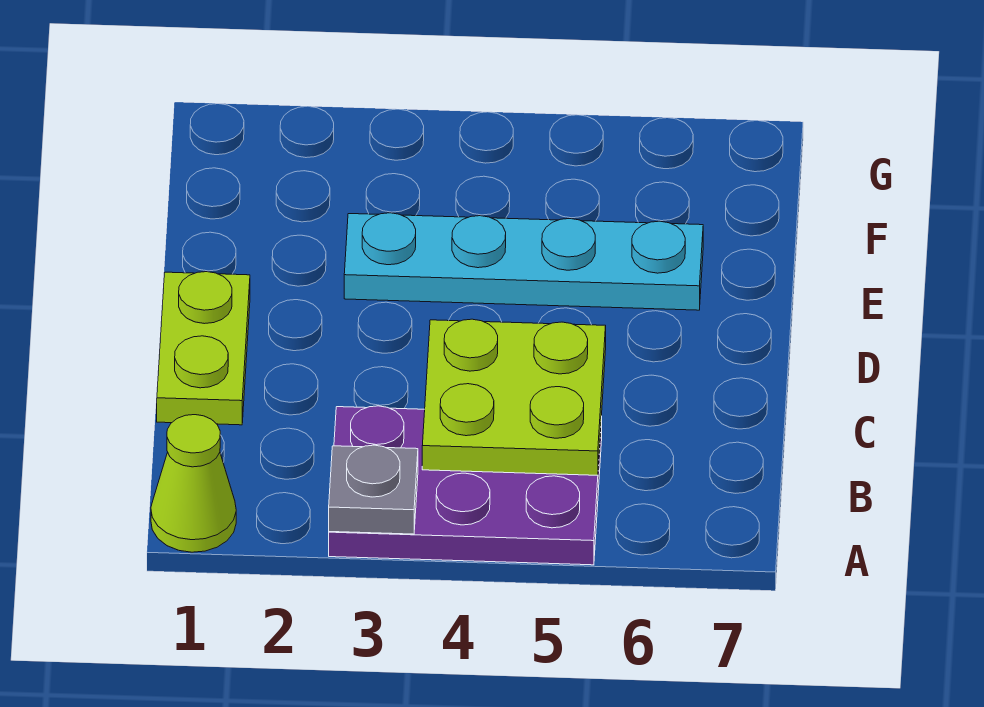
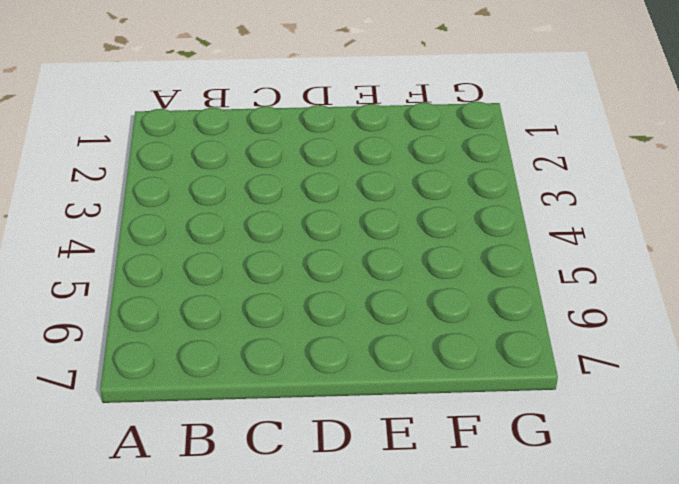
none -> lime cone A1 level 1
none -> purple plate A3:B5 level 1

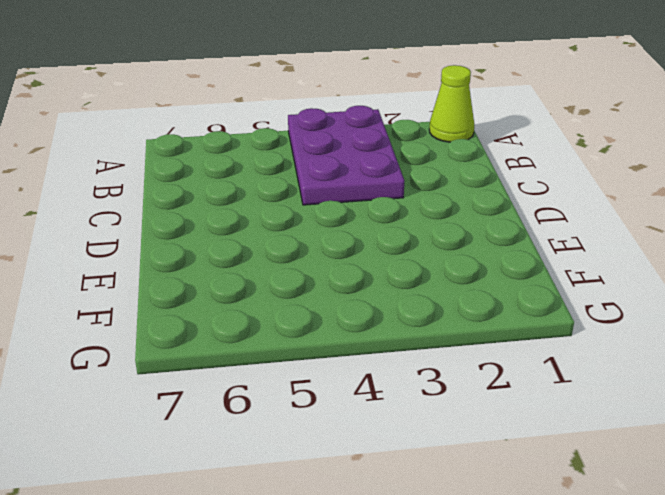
purple plate A3:C4 level 1 -> purple plate A3:B5 level 1
none -> lime plate C1:D1 level 1
none -> cyan plate E3:E6 level 1

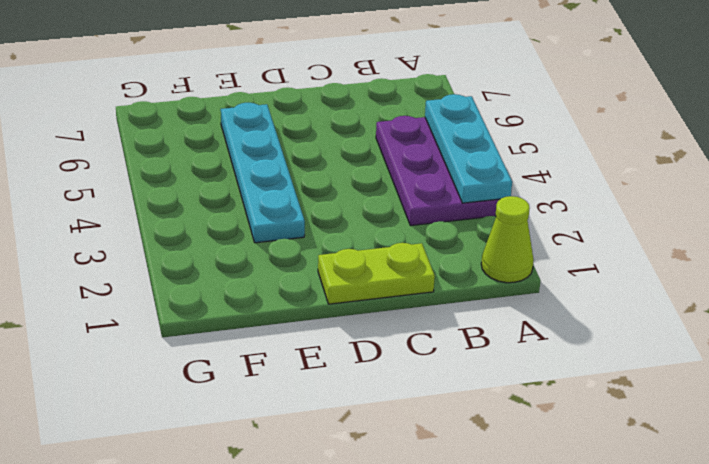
cyan plate A3:A5 level 2 -> grey plate A3 level 2
none -> lime plate B4:C5 level 2

